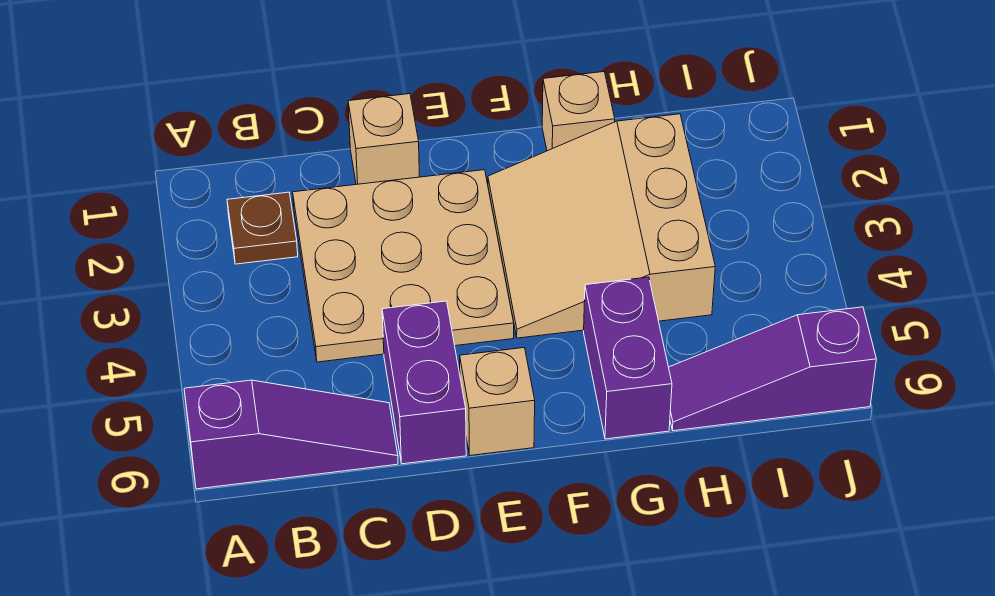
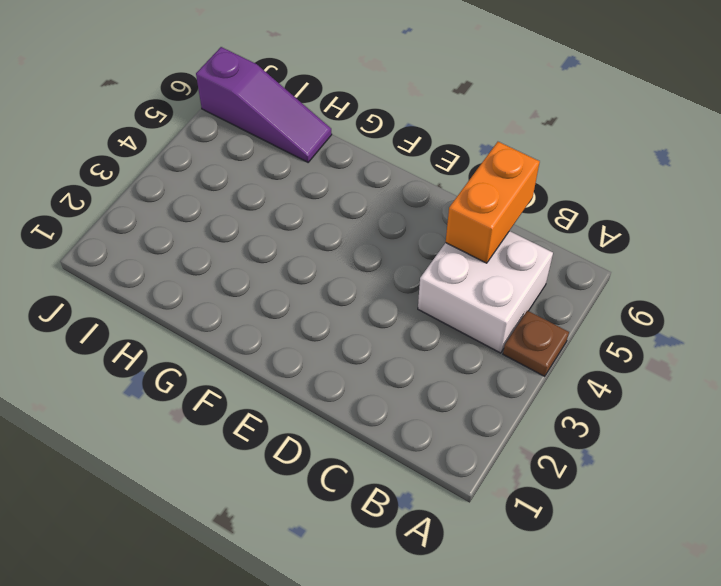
brown plate A4 level 1 -> brown plate B2 level 1
white brick B4:C5 level 1 -> tan plate C2:E4 level 1
orange brick C5:C6 level 2 -> none
none -> purple slope A6:C6 level 1 top A
none -> tan brick D1 level 1

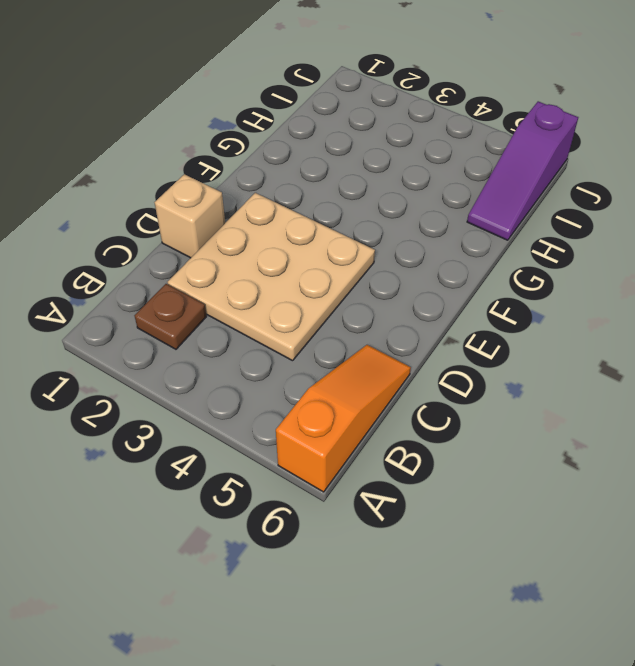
orange slope A6:C6 level 1 top A -> purple slope A6:C6 level 1 top A
none -> purple brick D5:D6 level 1
none -> tan brick E6 level 1

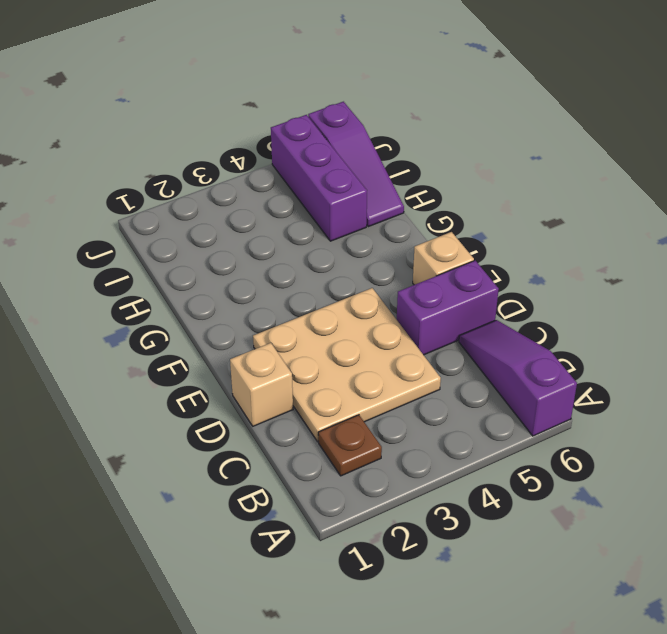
purple brick H5:J5 level 1 -> none
none -> tan slope F2:H4 level 1 top H
none -> tan brick G1 level 1

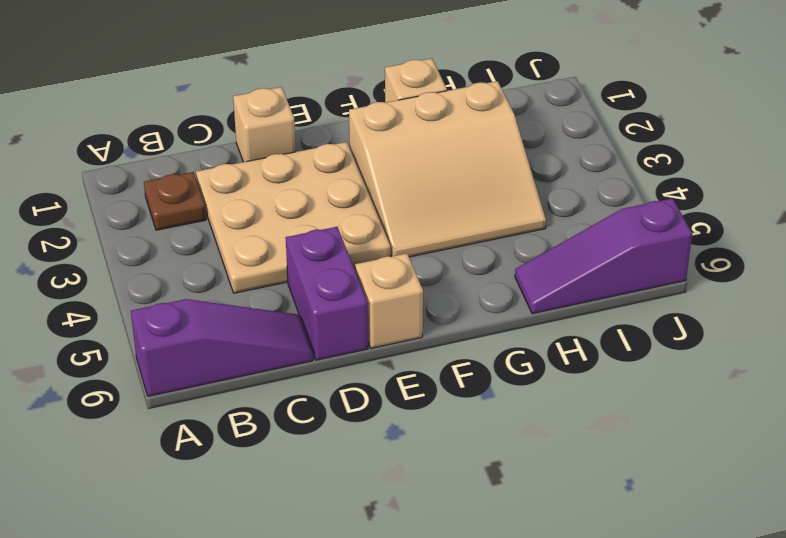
tan slope F2:H4 level 1 top 2 -> tan slope F2:H4 level 1 top H
none -> purple brick G5:G6 level 1

